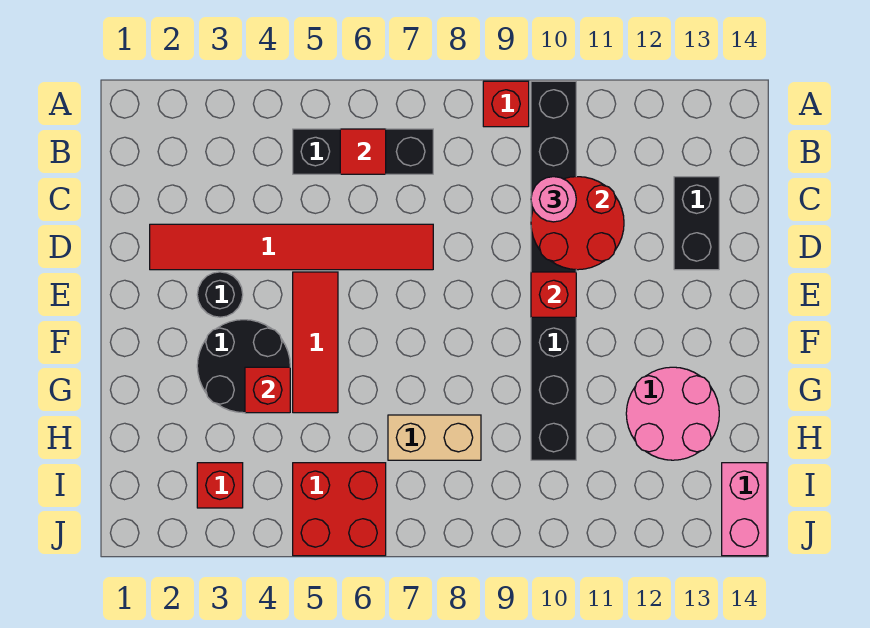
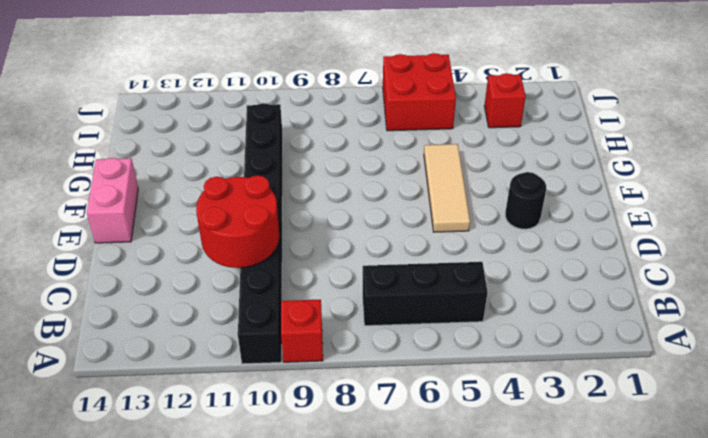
tan tile E5:G5 level 1 -> red tile E5:G5 level 1
pink brick E14:F14 level 1 -> pink brick I14:J14 level 1
none -> black brick C13:D13 level 1
none -> red tile D2:D7 level 1
none -> black round brick F3:G4 level 1

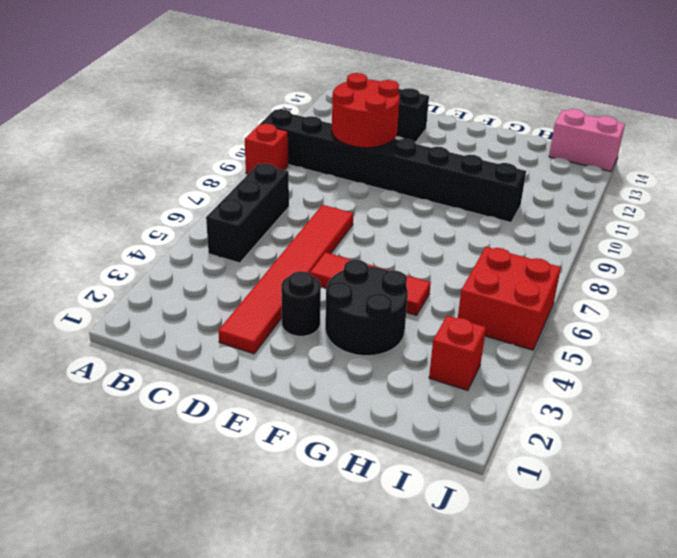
none -> pink round brick G12:H13 level 1
none -> tan brick H7:H8 level 1
none -> red tile B6 level 2

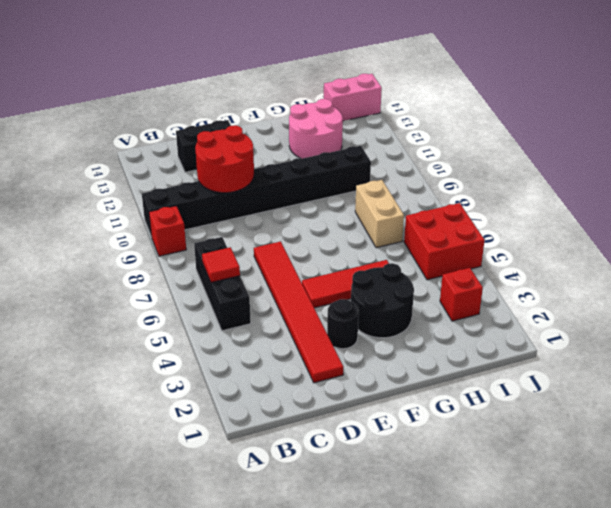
none -> red brick E10 level 2
none -> red brick G4 level 2
none -> pink round brick C10 level 3

